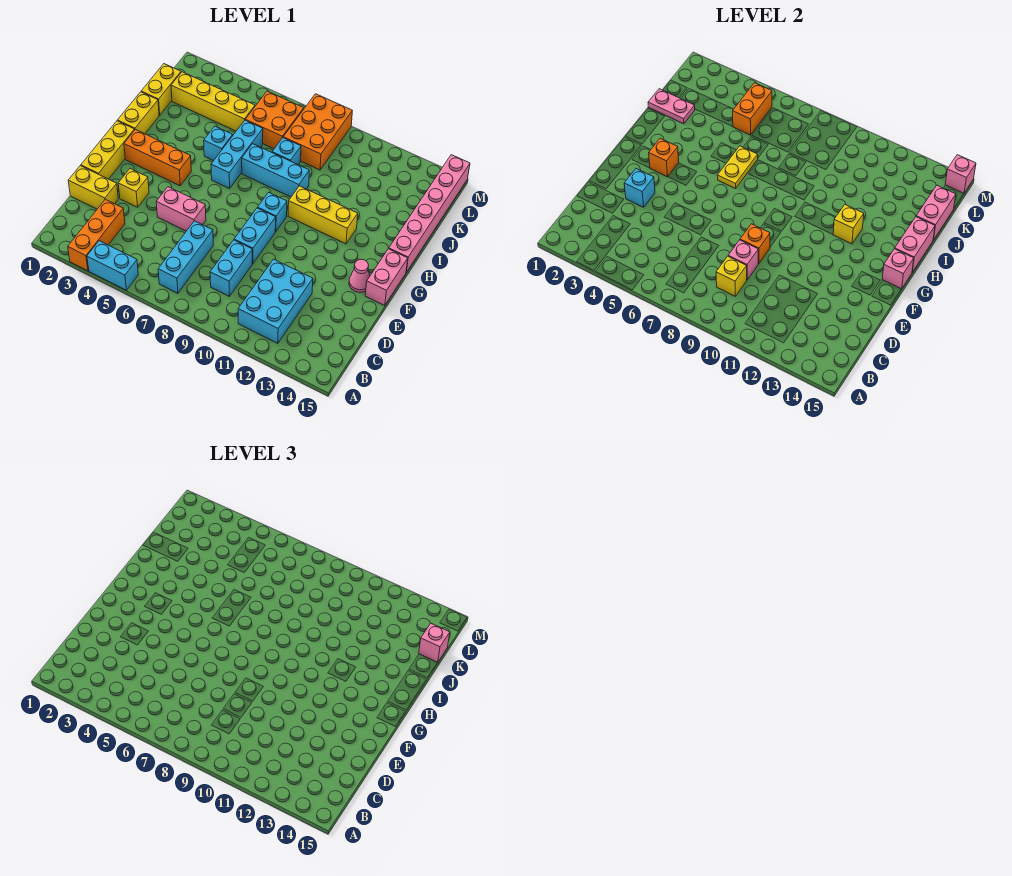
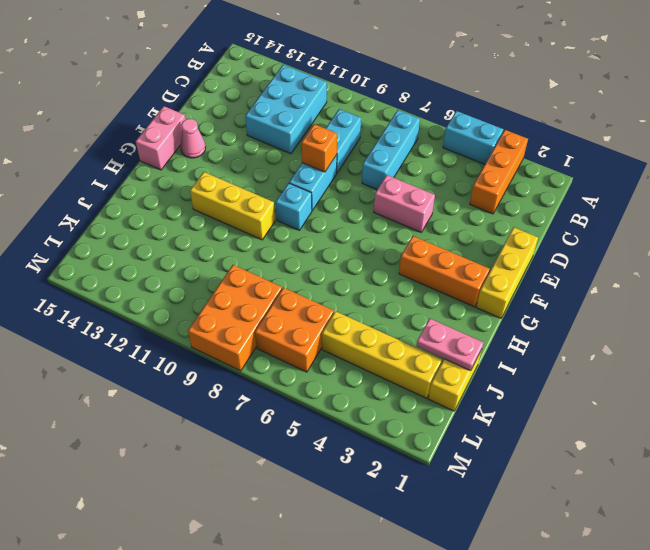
none -> yellow brick D1:D2 level 1
none -> yellow brick E3 level 1
none -> yellow brick H1:I1 level 1
none -> cyan brick H6:J6 level 1

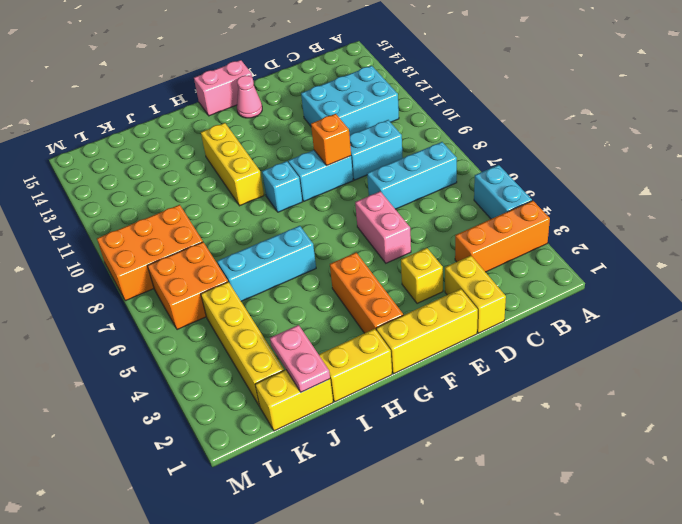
none -> pink brick H15:M15 level 1
none -> cyan brick I5 level 1
none -> cyan brick I7:I9 level 1
none -> cyan brick J8 level 1

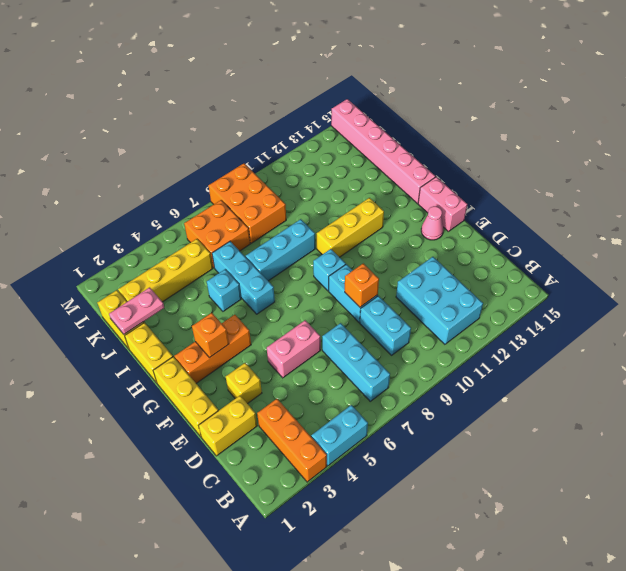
none -> cyan brick J8 level 1
none -> yellow brick C9 level 2
none -> pink brick D9 level 2
none -> cyan brick E3 level 2

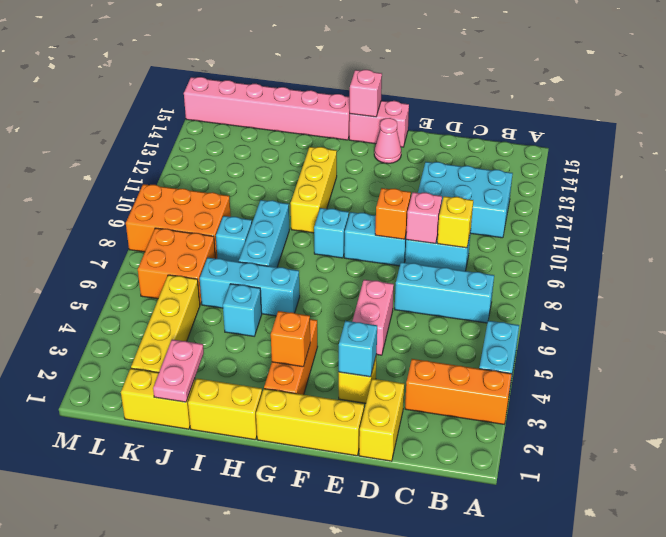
none -> yellow plate H6:I6 level 2
none -> yellow brick H12 level 2
none -> pink brick H15:I15 level 2
none -> pink brick J15:K15 level 2

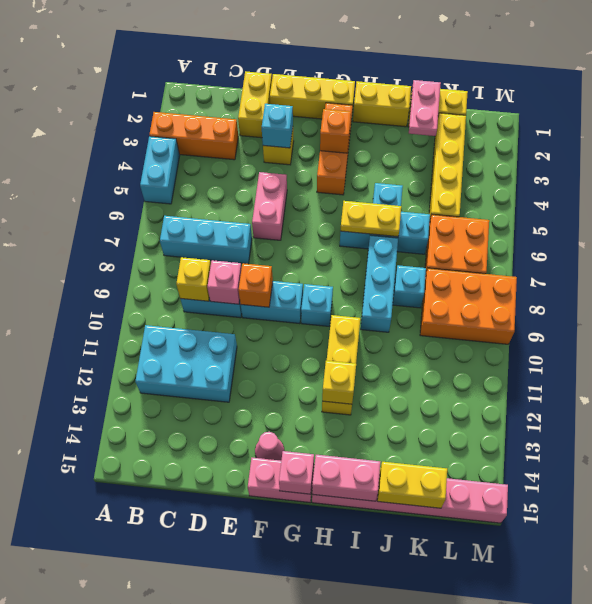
yellow brick J15:K15 level 2 -> pink brick J15:K15 level 2
none -> orange brick K5:L5 level 2
none -> pink brick M15 level 2
none -> pink brick K15 level 3

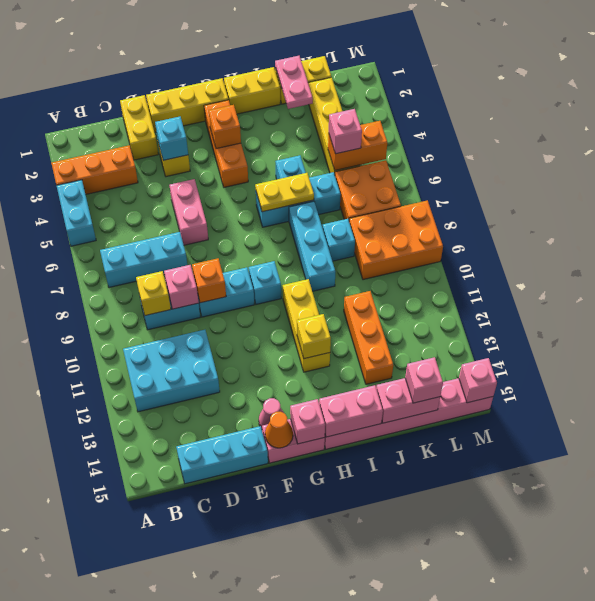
cyan brick C15:E15 level 1 -> none
orange cone F15 level 2 -> none
orange brick J11:J13 level 1 -> none
pink brick K5 level 3 -> none

